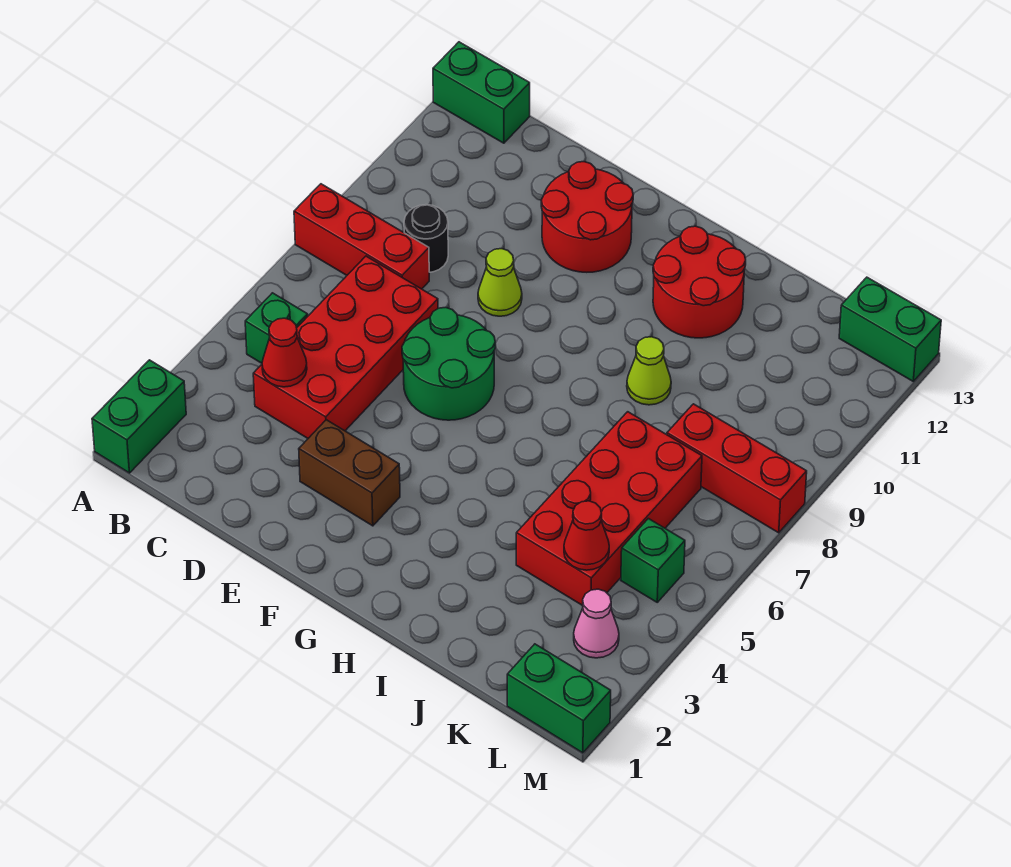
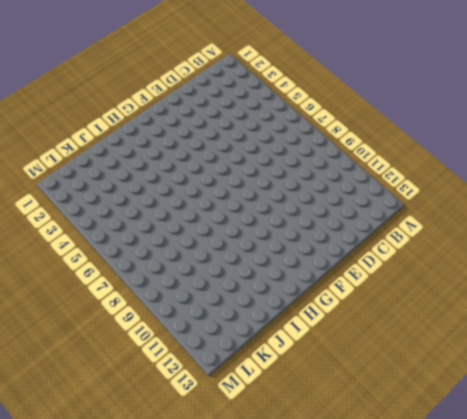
none -> green brick A1:A2 level 1
none -> red brick A8:C8 level 1
none -> green brick A13:B13 level 1

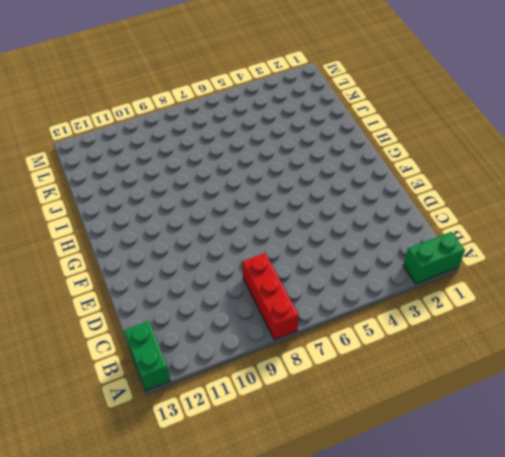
none -> green brick B5 level 1
none -> red brick C4:D7 level 1
none -> black round brick C9 level 1

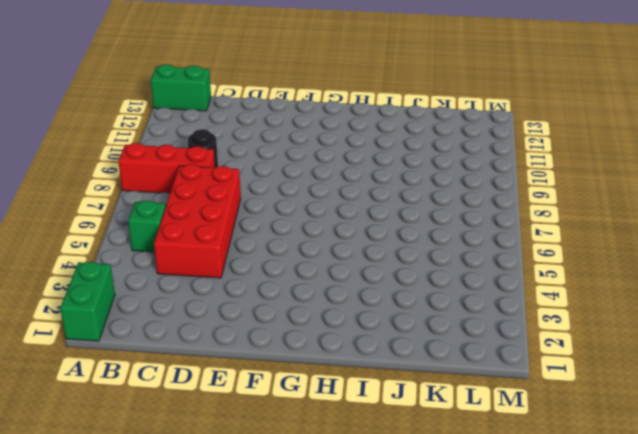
none -> brown brick E3:F3 level 1
none -> green round brick E6:F7 level 1
none -> lime cone E9 level 1

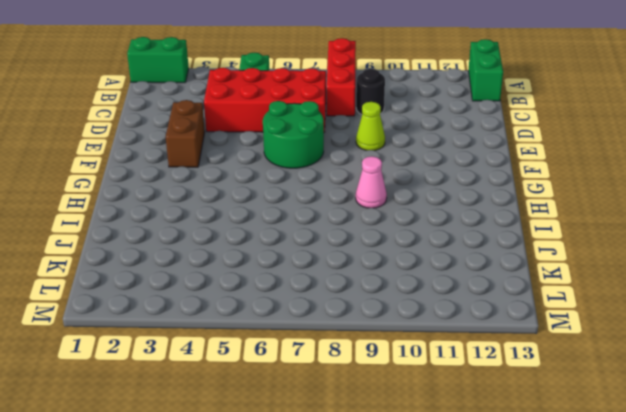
pink cone H9 level 1 -> pink cone L3 level 1
none -> red round brick E11:F12 level 1
none -> red round brick H11:I12 level 1
none -> lime cone I9 level 1

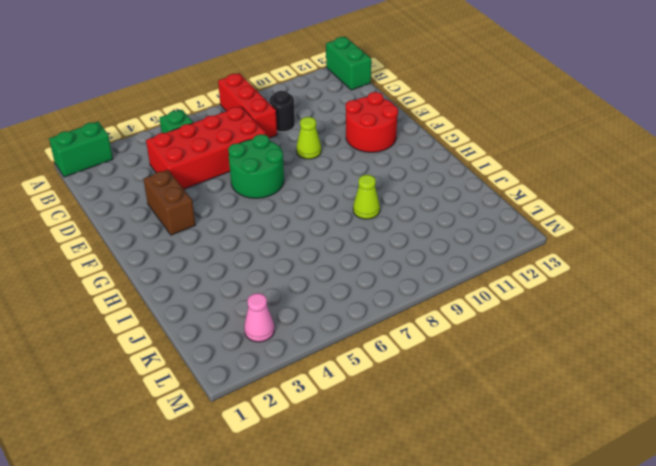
none -> red round brick H11:I12 level 1
none -> red brick J4:K7 level 1
none -> red brick K8:M8 level 1

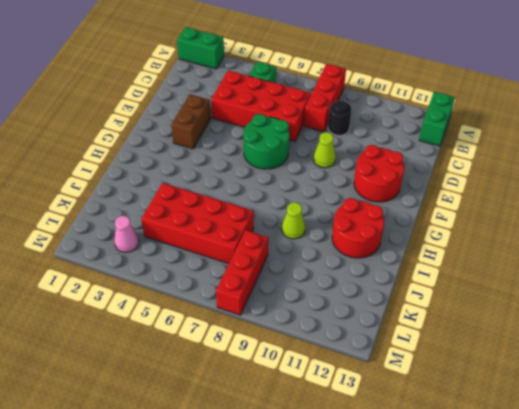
none -> green brick L1:M1 level 1
none -> green brick L5 level 1
none -> green brick L13:M13 level 1

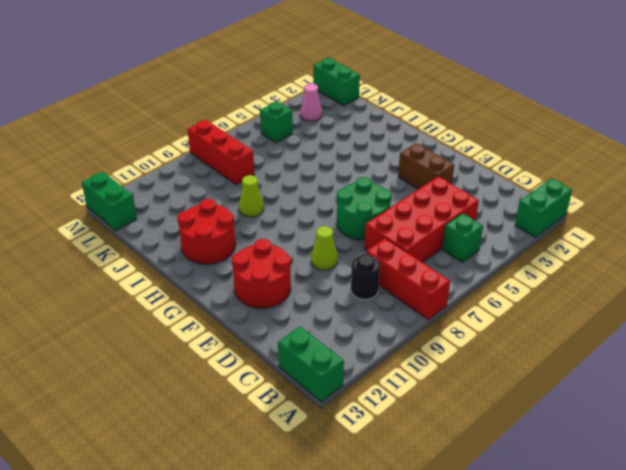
none -> red brick J4:K7 level 1
none -> red cone C4 level 2
none -> red cone K4 level 2

